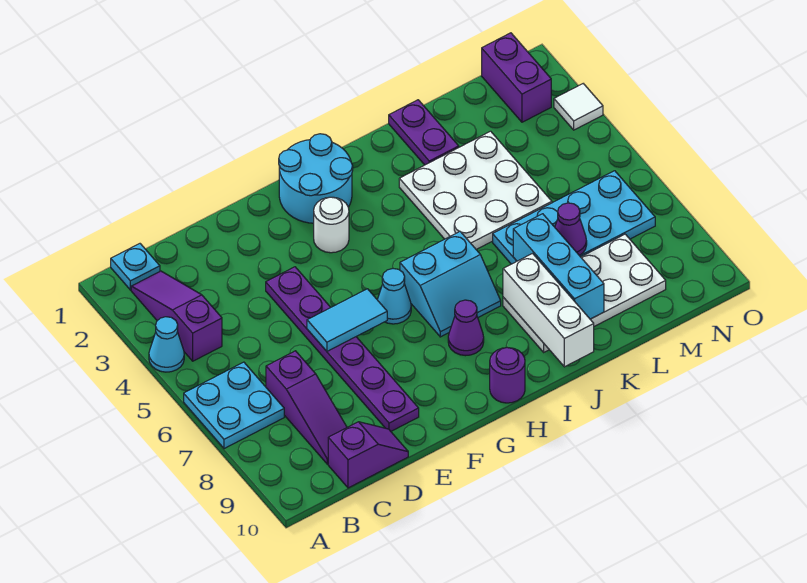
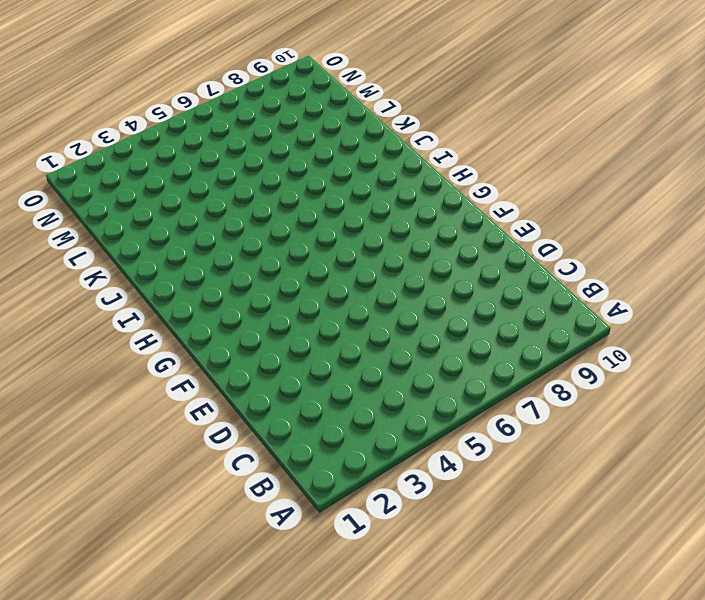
none -> cyan cone A4 level 1
none -> cyan plate A6:B7 level 1
none -> cyan plate B1 level 1

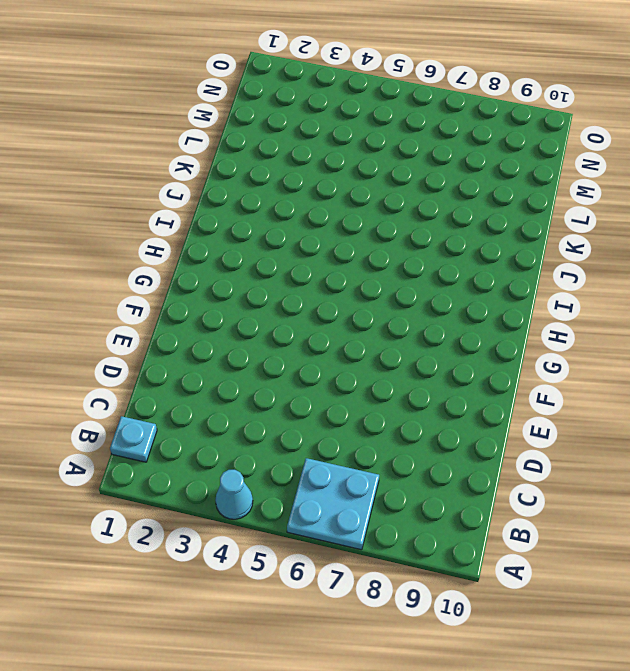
none -> purple slope B2:B4 level 1 top 4
none -> purple slope C7:C9 level 1 top 7
none -> purple slope C10:D10 level 1 top C

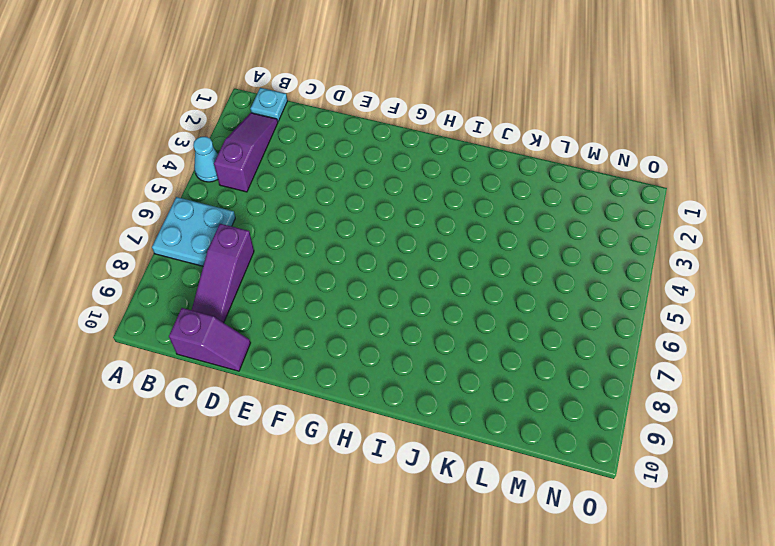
none -> purple plate E4:E9 level 1
none -> cyan round brick G1:H2 level 1
none -> white round brick G3 level 1

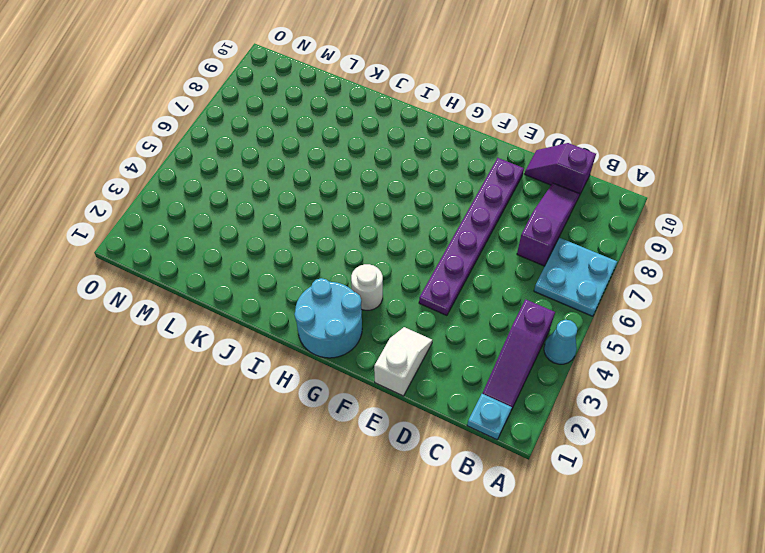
white slope E1:E2 level 1 top 1 -> none
none -> cyan cone G6 level 1
none -> cyan slope H6:I7 level 1 top 6
none -> purple cone H8 level 1

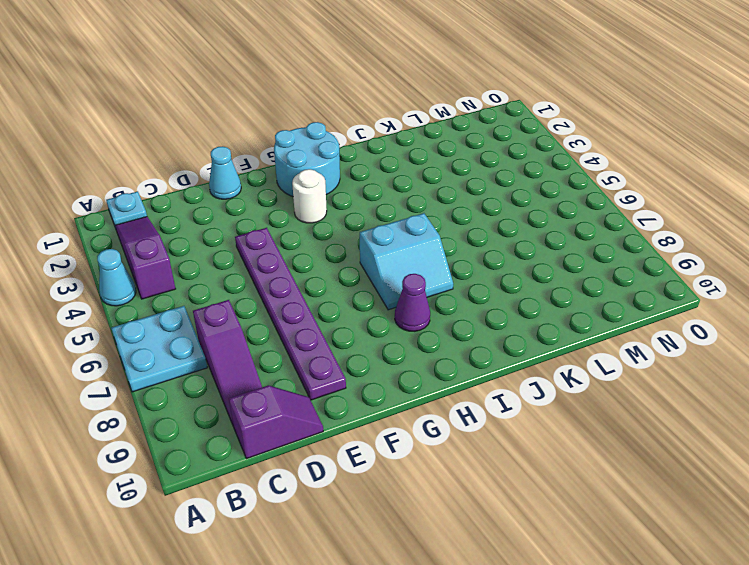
cyan cone E1 level 1 -> cyan cone G6 level 1
none -> purple round brick H10 level 1
none -> white plate J3:L5 level 1
none -> white plate J8:M9 level 1

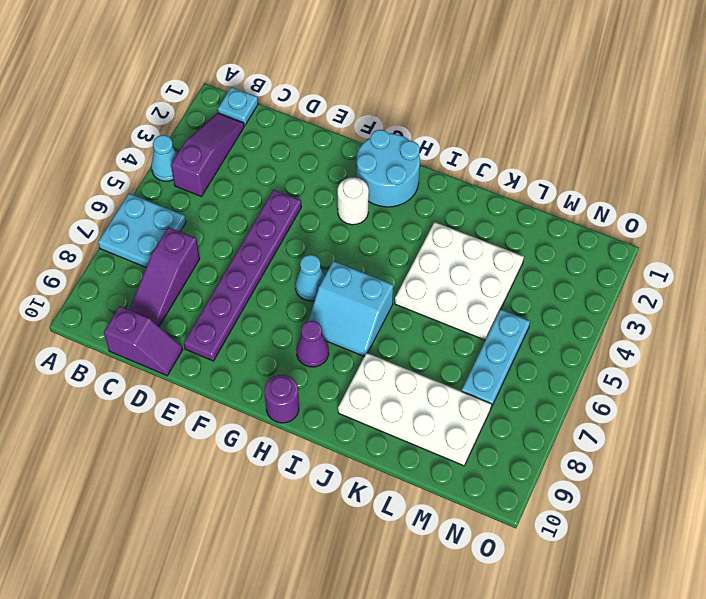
cyan plate M5:M7 level 1 -> cyan plate K6:N7 level 1
none -> purple plate K1:K2 level 1
none -> purple brick N1:N2 level 1
none -> white tile O3 level 1

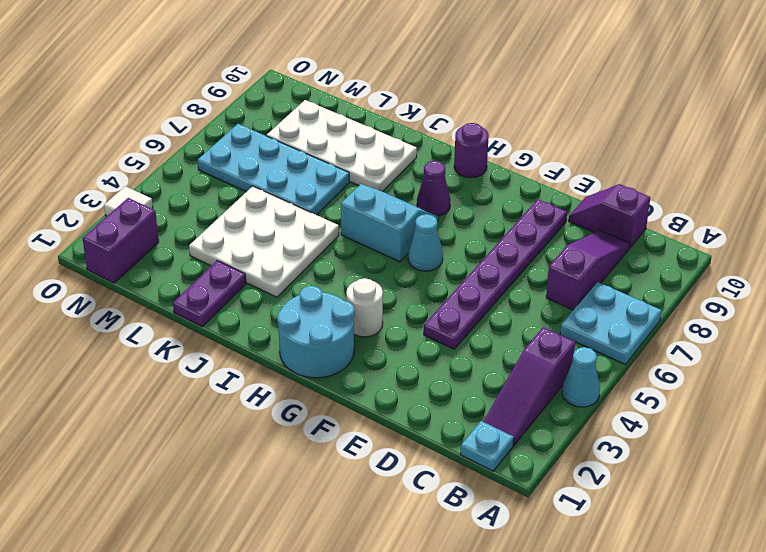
none -> cyan tile E6:F6 level 2
none -> white brick J8:J10 level 2
none -> cyan brick K7:K9 level 2

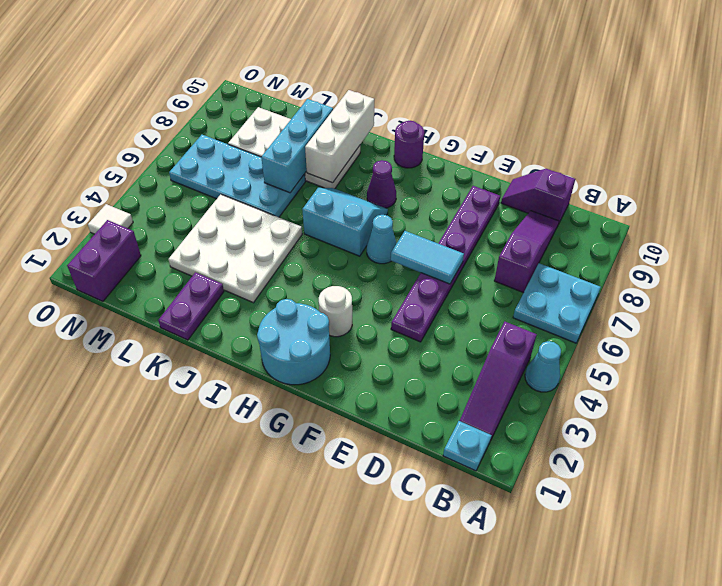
none -> purple cone L7 level 2

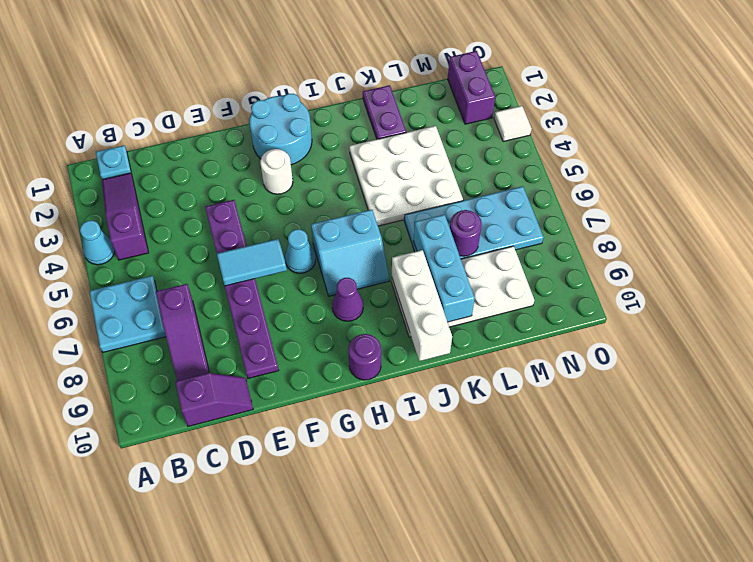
purple round brick L7 level 2 -> purple cone L7 level 2

